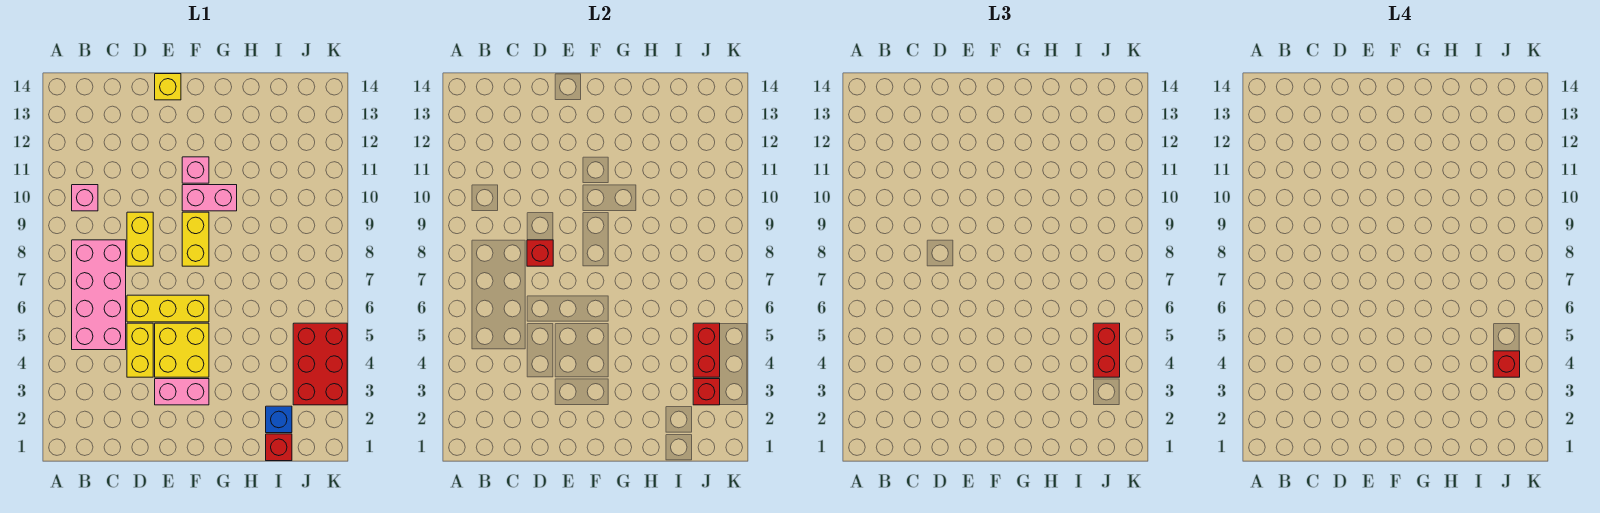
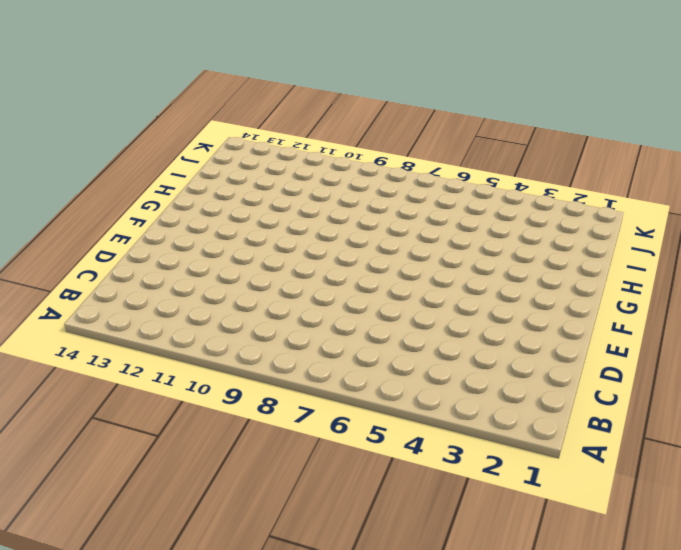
none -> pink brick B5:C8 level 1
none -> pink brick B10 level 1
none -> yellow brick D4:D5 level 1

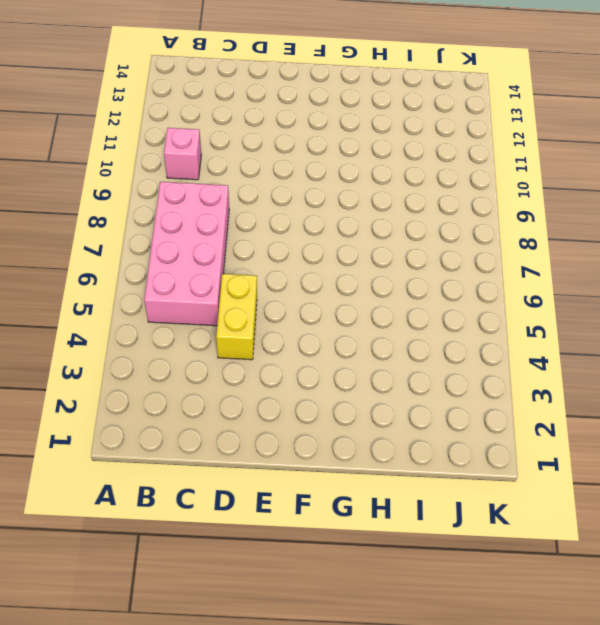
none -> yellow brick D6:F6 level 1
none -> yellow brick D8:D9 level 1
none -> pink brick E3:F3 level 1

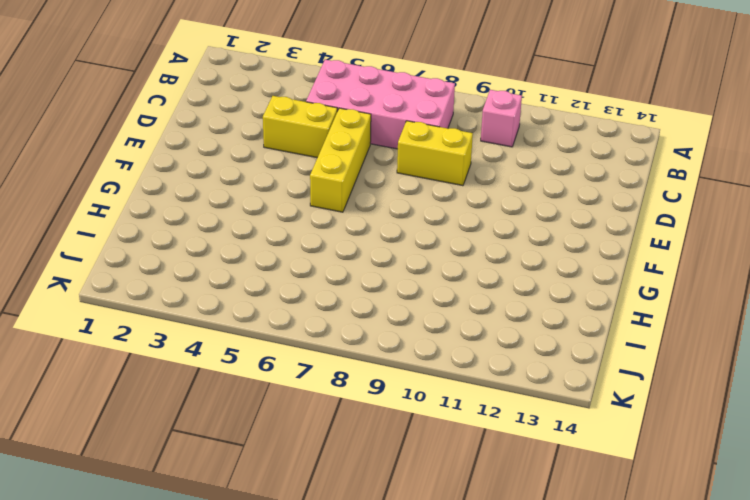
none -> pink brick E3:F3 level 1
none -> yellow brick E4:F5 level 1
none -> yellow brick E14 level 1

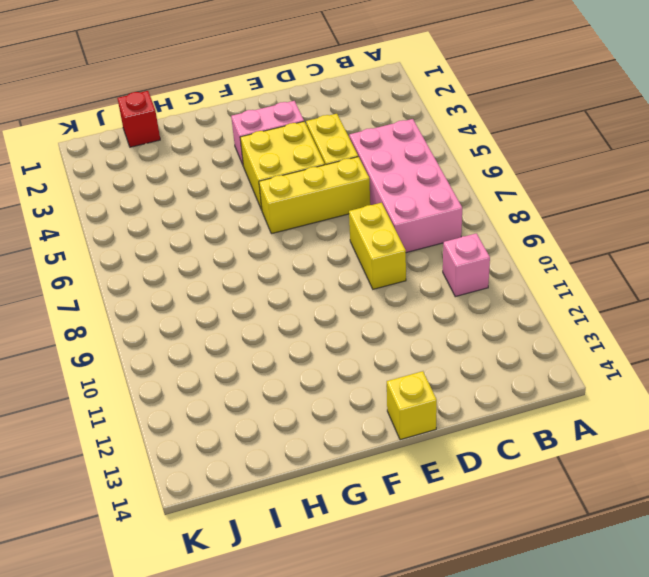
none -> yellow brick F8:F9 level 1
none -> pink brick F10:G10 level 1
none -> pink brick F11 level 1

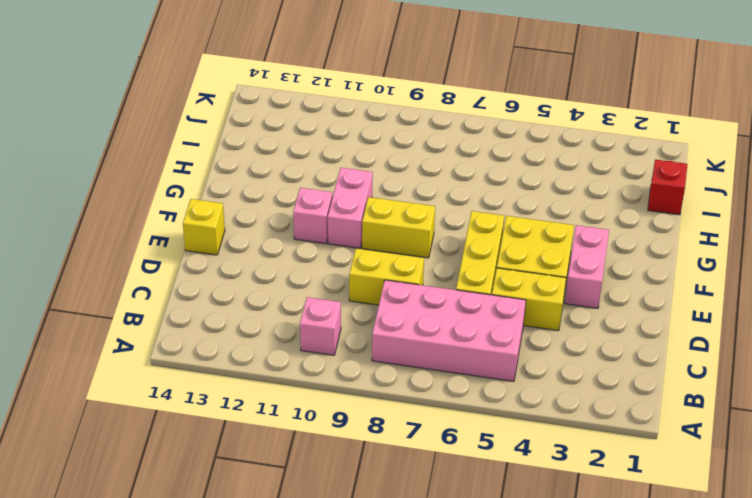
none -> blue brick I2 level 1
none -> red brick J3:K5 level 1
none -> red brick D8 level 2

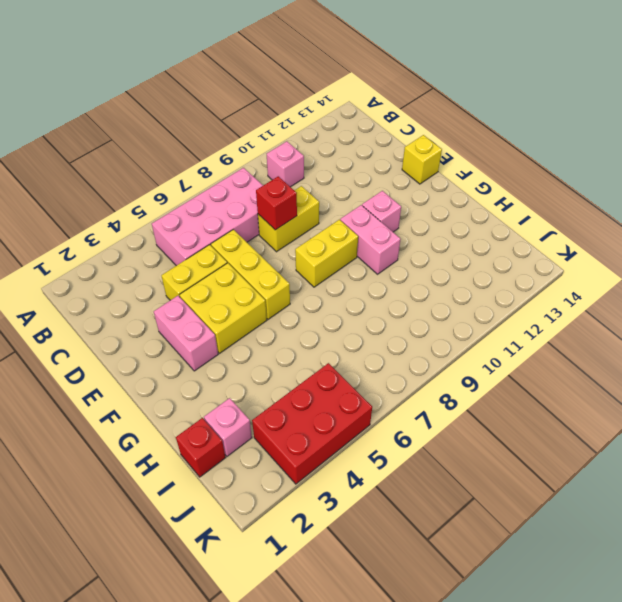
pink brick I2 level 1 -> blue brick I2 level 1
none -> red brick J3 level 2
none -> red brick J4:J5 level 2
none -> red brick J4:J5 level 3

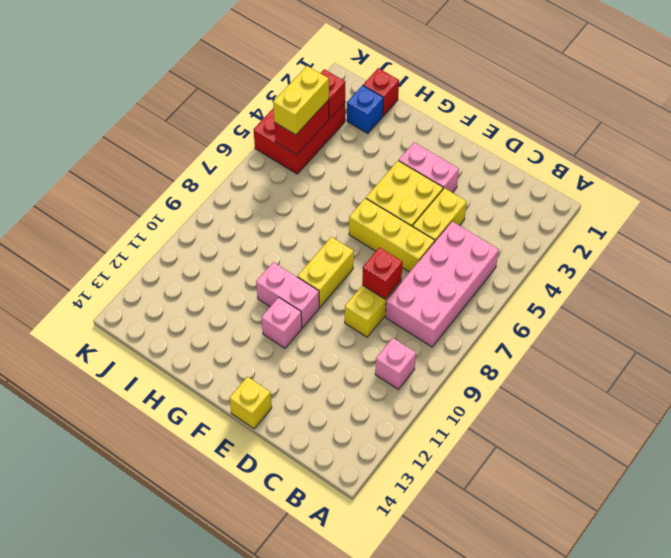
yellow brick J4:J5 level 3 -> red brick J4:J5 level 3
none -> red brick J4 level 4

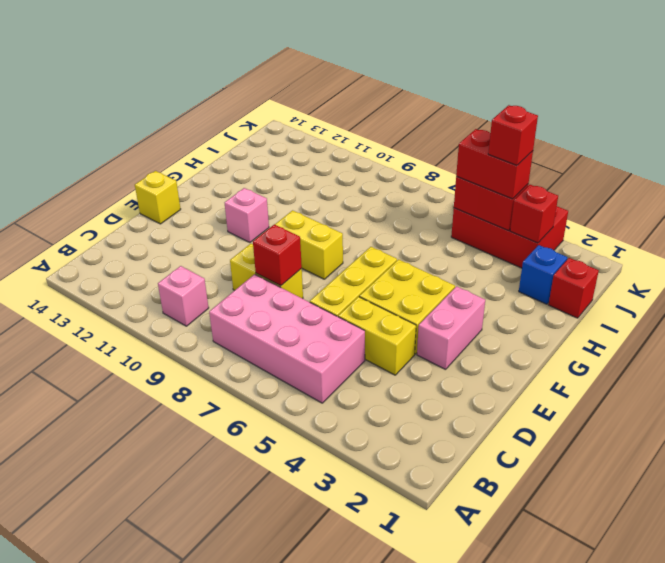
none -> pink brick F10:G10 level 1

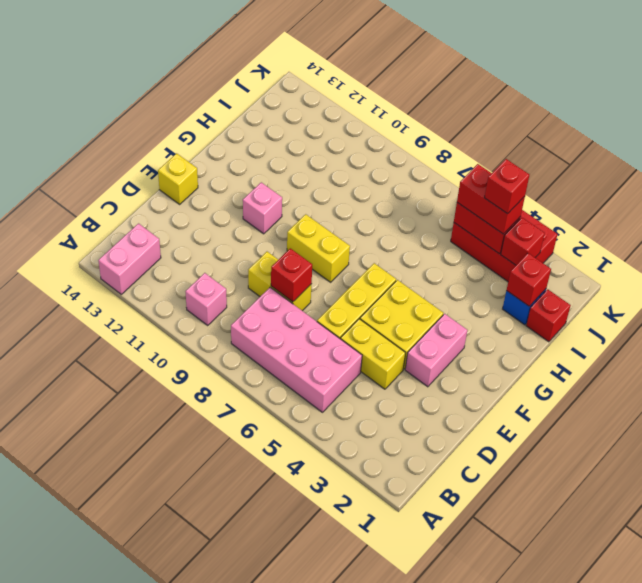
pink brick A13:B13 level 1 -> pink brick F10:G10 level 1
red brick I2 level 2 -> none

